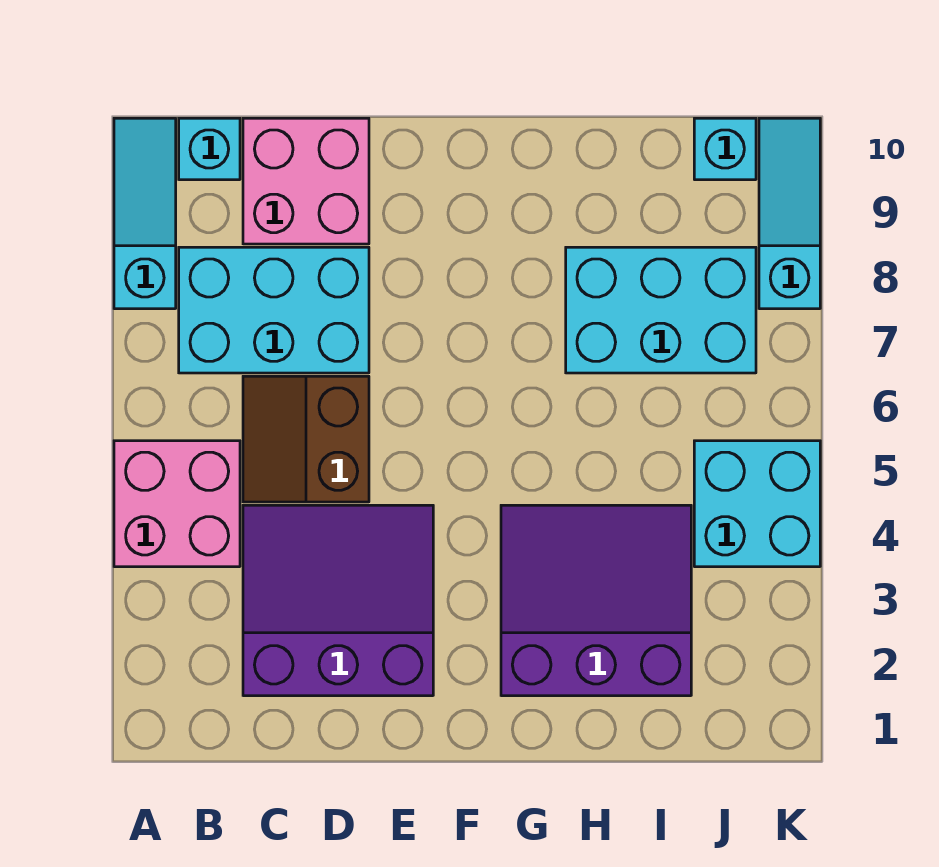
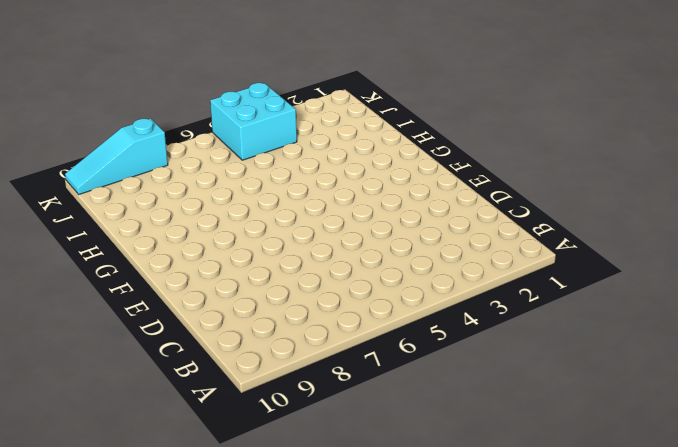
none -> pink brick A4:B5 level 1
none -> cyan slope A8:A10 level 1 top 8
none -> cyan brick B7:D8 level 1

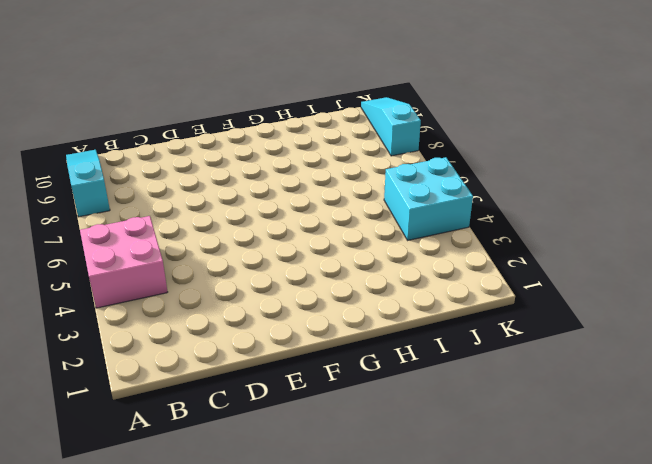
none -> cyan brick B7:D8 level 1
none -> cyan brick B10 level 1
none -> purple slope C2:E4 level 1 top 2

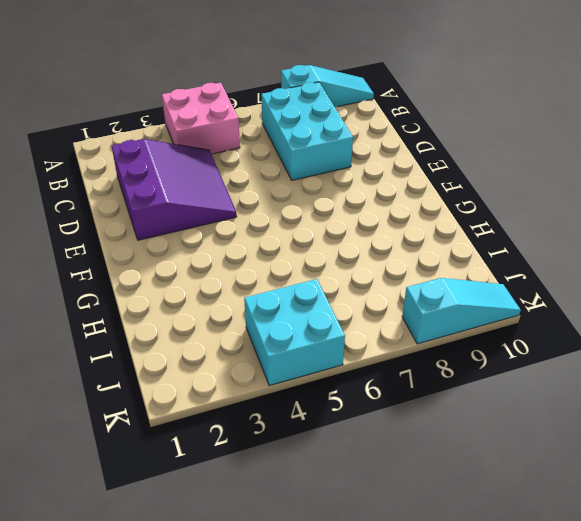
none -> cyan brick B10 level 1
none -> brown slope C5:D6 level 1 top D
none -> pink brick C9:D10 level 1

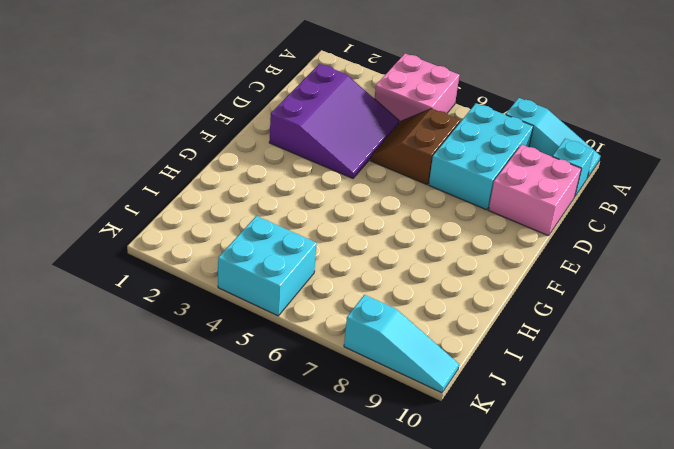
brown slope C5:D6 level 1 top 6 -> brown slope C5:D6 level 1 top D
none -> purple slope G2:I4 level 1 top 2
none -> cyan brick H7:J8 level 1
none -> cyan brick J10 level 1

